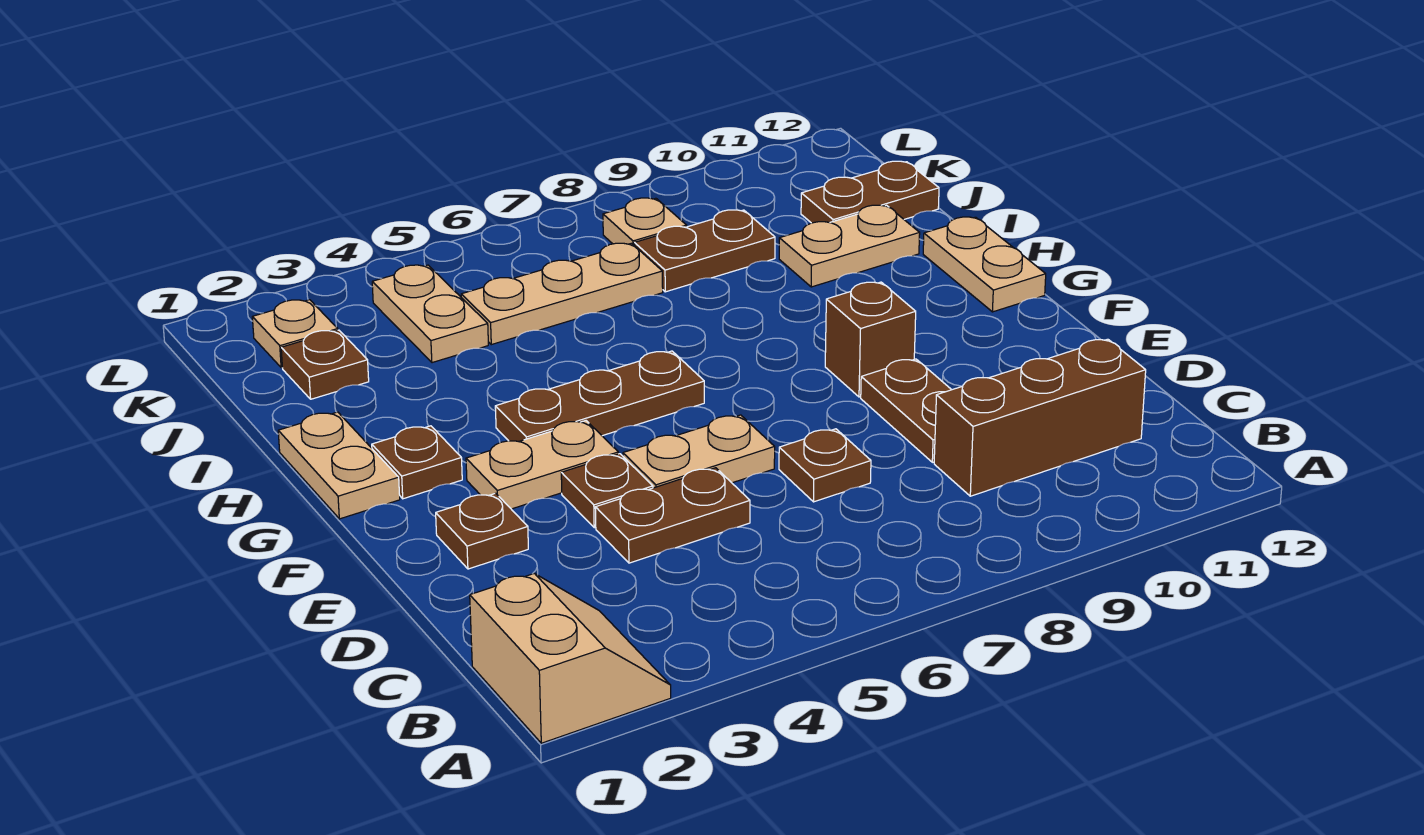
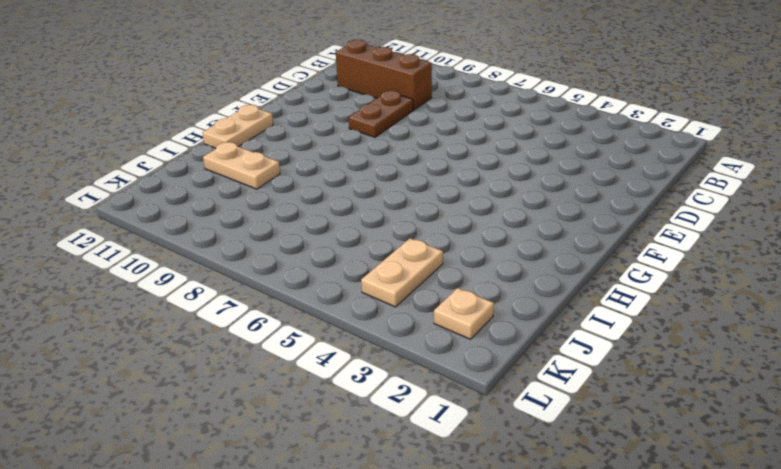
none -> tan slope A1:B2 level 1 top 1
none -> brown plate D4:D5 level 1
none -> brown plate D7 level 1

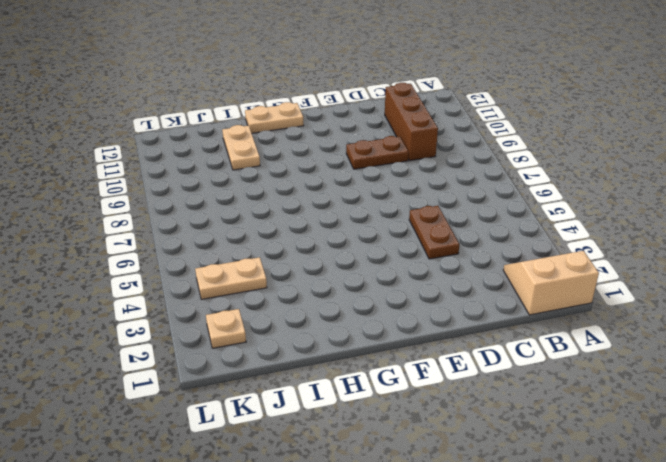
none -> brown plate D7 level 1
none -> brown plate E2 level 1
none -> brown plate E4 level 1

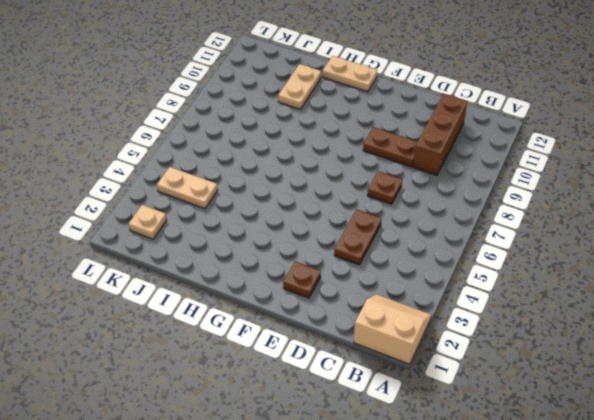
none -> brown plate E4 level 1
none -> tan plate E5:E6 level 1
none -> tan plate F3:F4 level 1

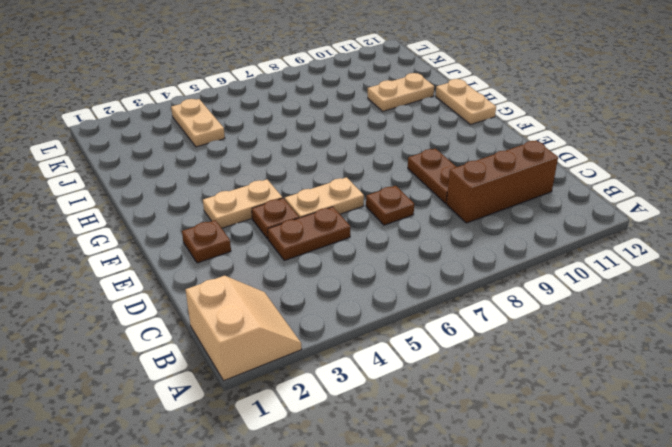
none -> brown brick F9 level 1
none -> tan plate G1:H1 level 1
none -> brown plate G2 level 1

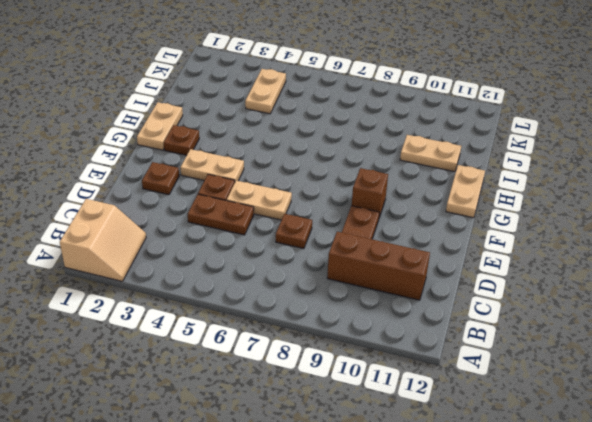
none -> brown plate G4:G6 level 1
none -> brown plate J2 level 1
none -> tan plate J5:J7 level 1

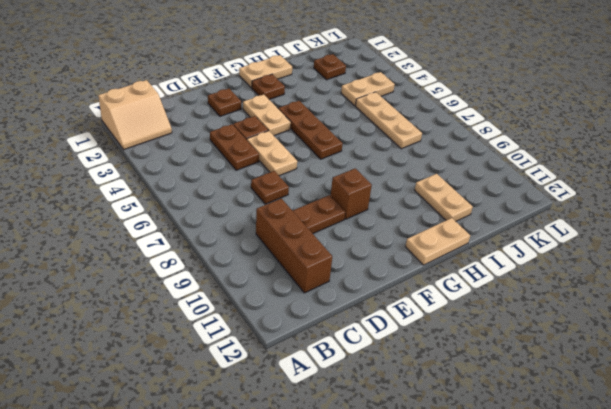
none -> brown plate J8:J9 level 1
none -> brown plate J11:J12 level 1
none -> tan plate K2 level 1

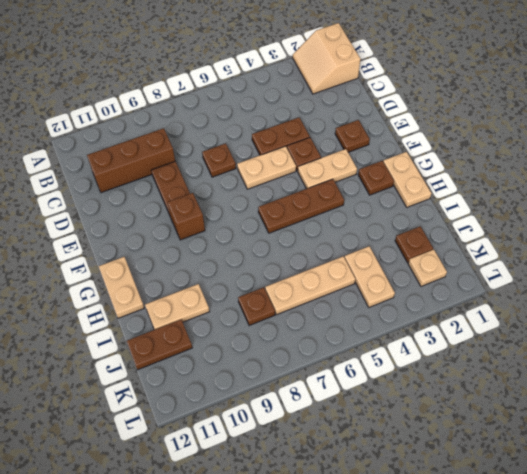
brown plate J8 level 1 -> brown plate J8:J9 level 1
none -> tan plate K8 level 1

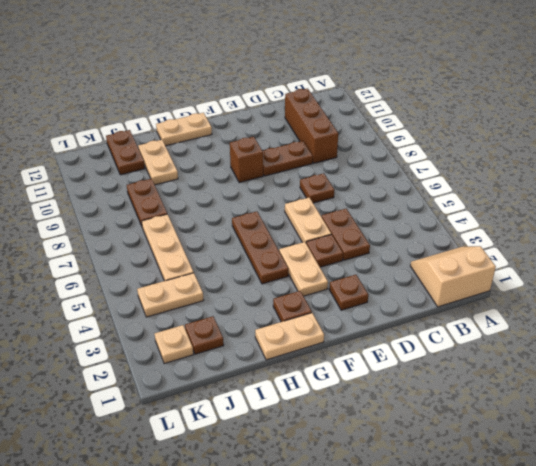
none -> tan plate K8 level 1

